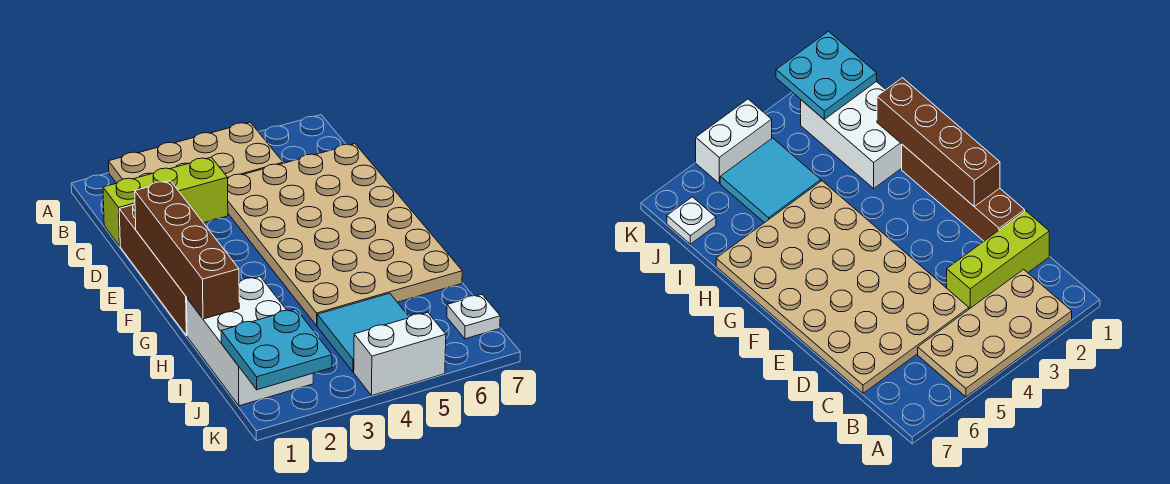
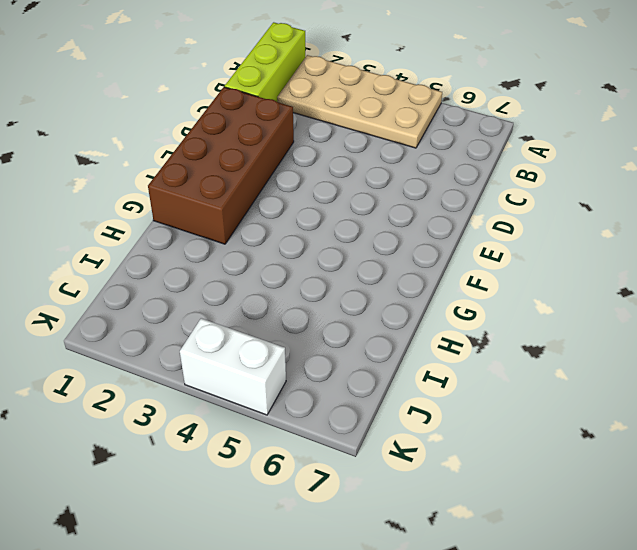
lime brick A1:C1 level 1 -> lime brick C1:C3 level 1
brown brick D1:G2 level 1 -> brown brick D1:G1 level 1
none -> tan plate C4:H7 level 1
none -> white brick H1:J2 level 1

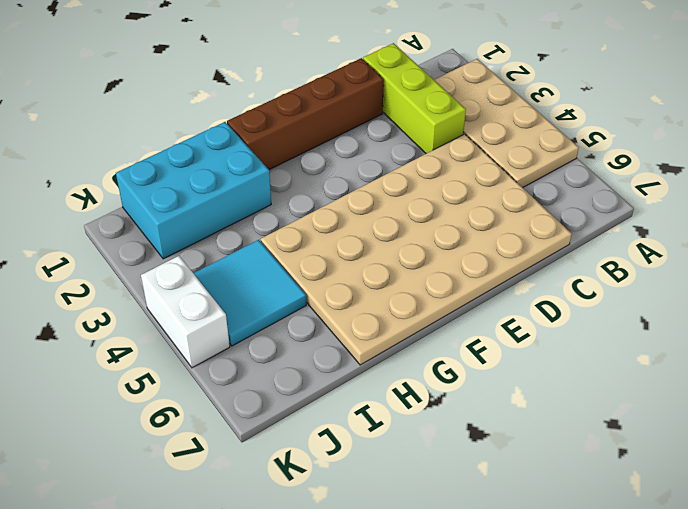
cyan brick H1:J2 level 1 -> white brick H1:J2 level 1
none -> white plate J7 level 1
none -> brown brick E1:H1 level 2

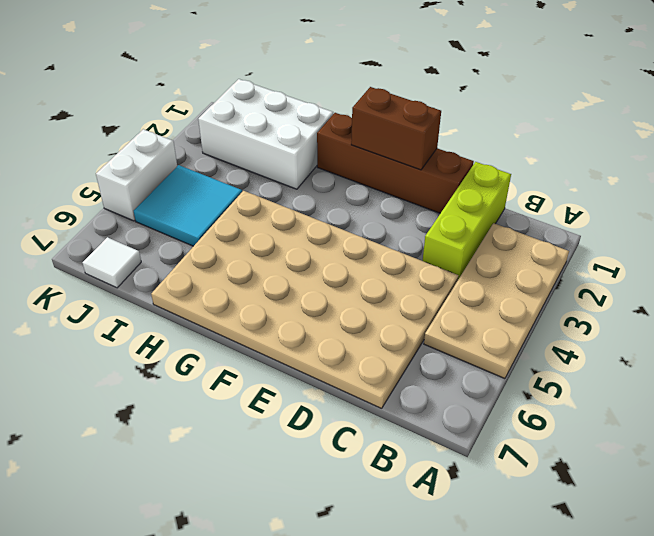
brown brick E1:F1 level 2 -> brown brick E1:H1 level 2
white tile J7 level 1 -> white plate J7 level 1
none -> cyan plate J1:K2 level 2

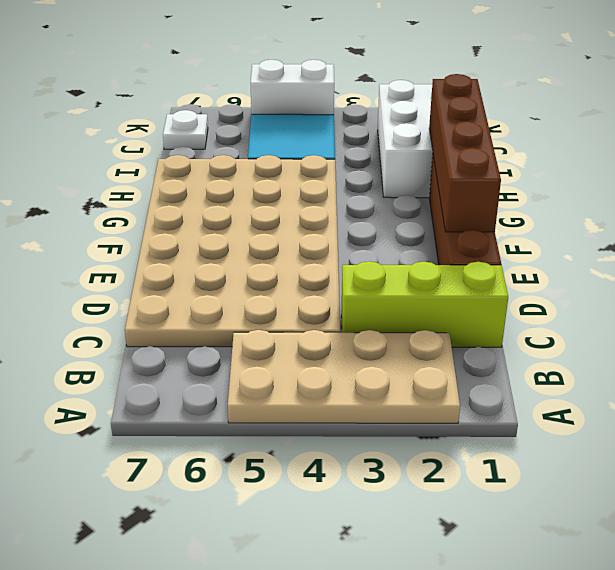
none -> cyan plate J1:K2 level 2

